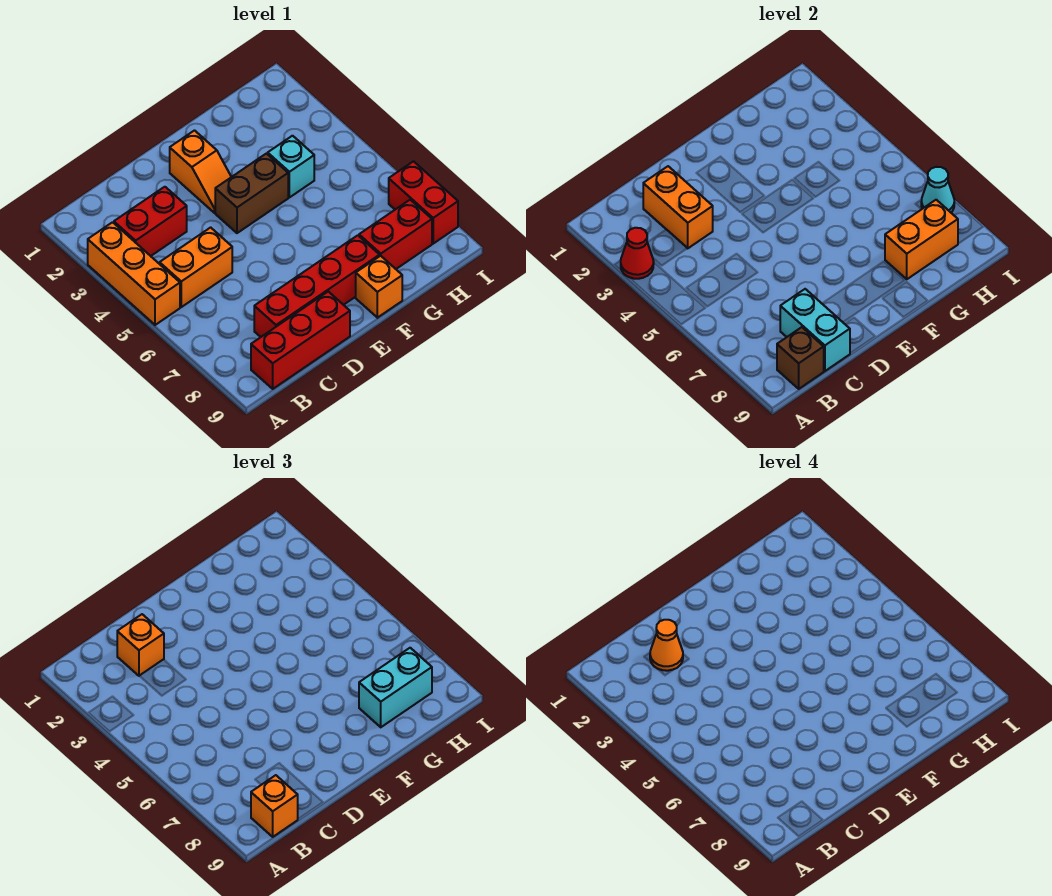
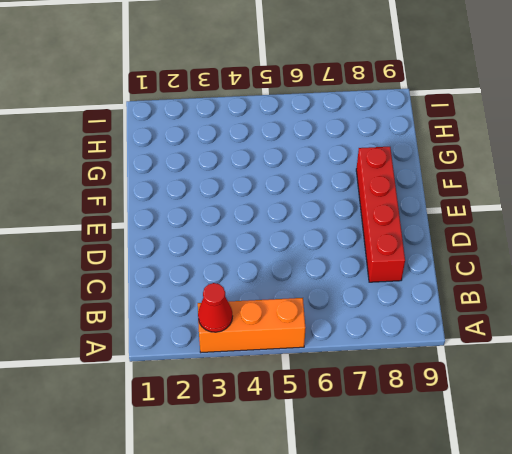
none -> red brick B3:C3 level 1
none -> orange brick B5:C5 level 1
none -> red brick B9:D9 level 1

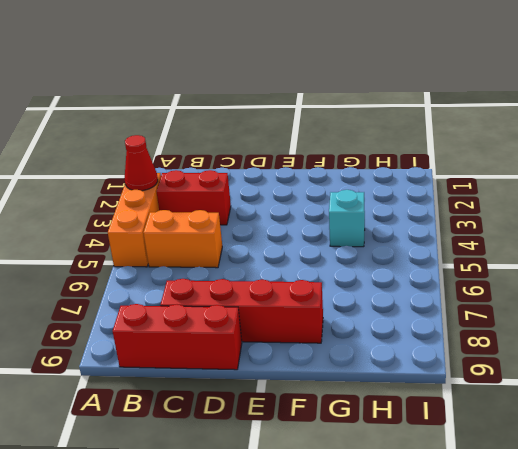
none -> orange slope E2:E3 level 1 top 2
none -> brown brick E4:F4 level 1
none -> orange brick F9 level 1

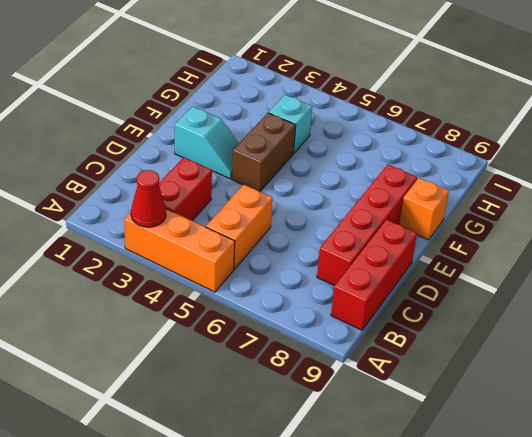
cyan slope E2:E3 level 1 top 2 -> orange slope E2:E3 level 1 top 2
none -> red brick G8:H8 level 1
none -> red brick I7:I8 level 1
none -> brown brick B9 level 2

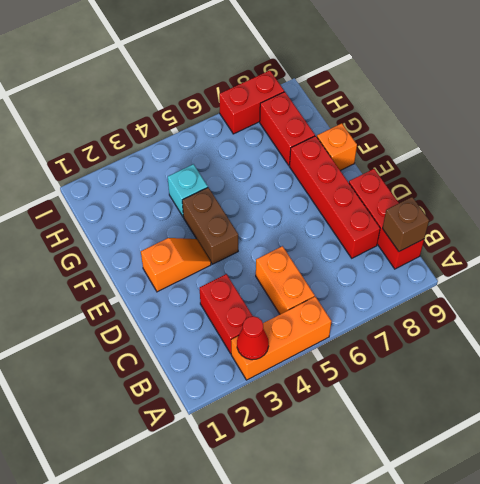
none -> orange brick C2:C3 level 2
none -> cyan brick C8:C9 level 2
none -> orange brick G8:H8 level 2

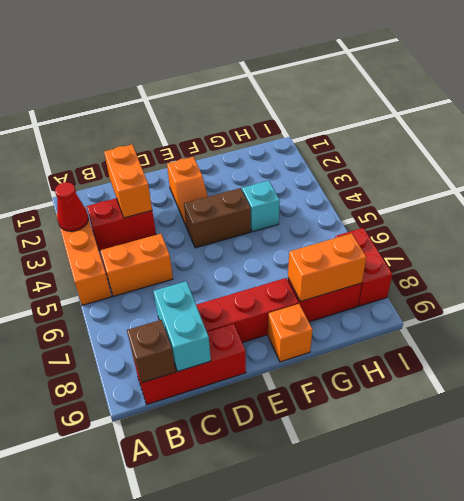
none -> cyan cone I7 level 2
none -> orange brick B9 level 3
none -> orange brick C2 level 3

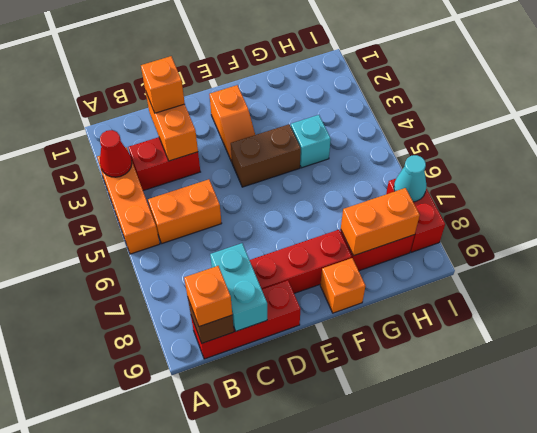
none -> cyan brick G8:H8 level 3
none -> orange cone C2 level 4

